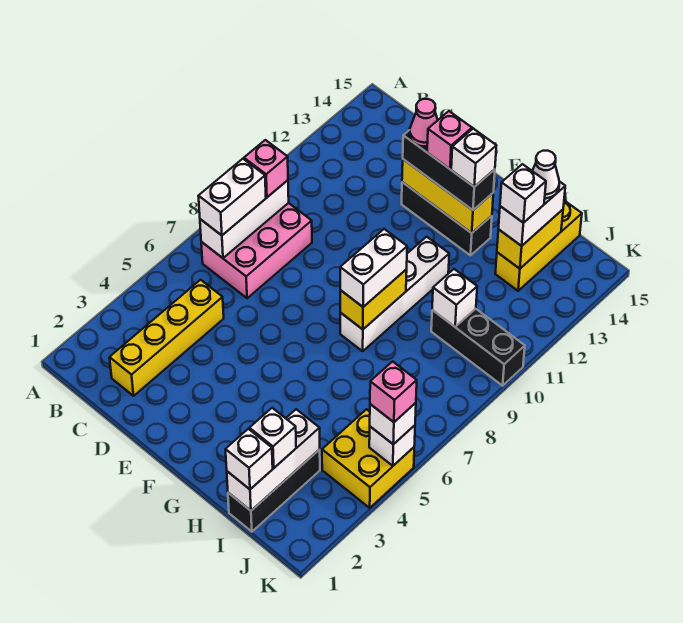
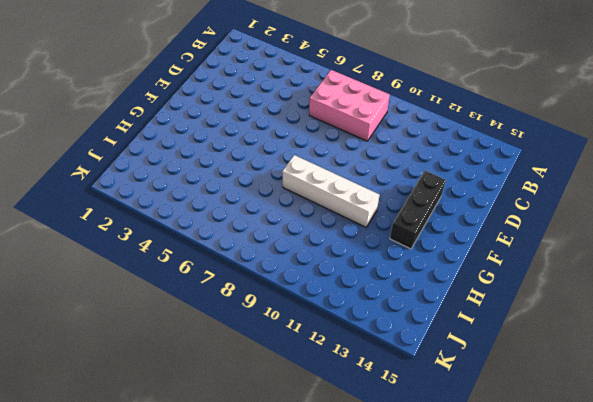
none -> yellow brick C2:C5 level 1
none -> black brick I1:I3 level 1
none -> black brick I10:K10 level 1

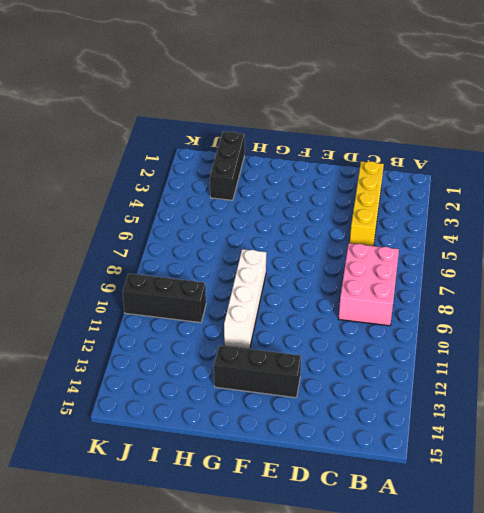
none -> yellow brick I13:I15 level 1
none -> yellow brick J4:K5 level 1
none -> white brick B7:B9 level 2

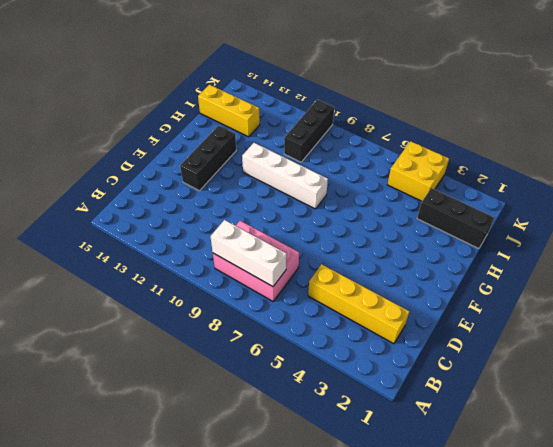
none -> yellow brick E13:G13 level 2
none -> yellow brick G8:G9 level 2
none -> white brick I1:I3 level 2

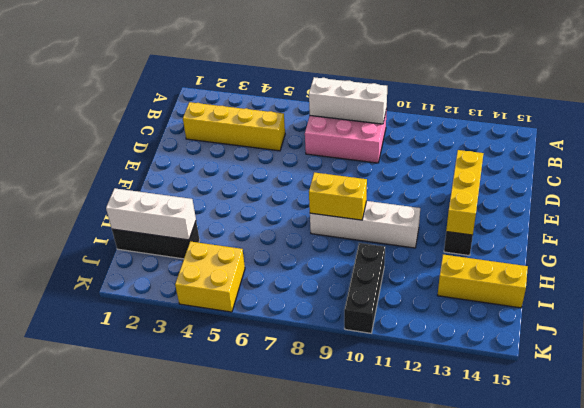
none -> white brick I10 level 2
none -> yellow brick I13:I14 level 2
none -> white brick K5 level 2

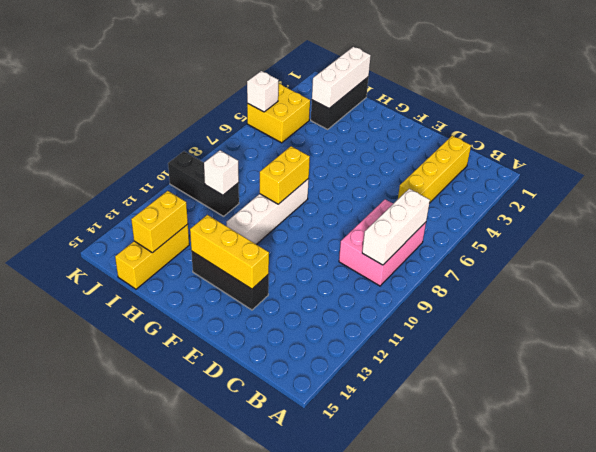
none -> white brick B7:B8 level 3
none -> pink brick B9 level 3
none -> black brick E13:G13 level 3

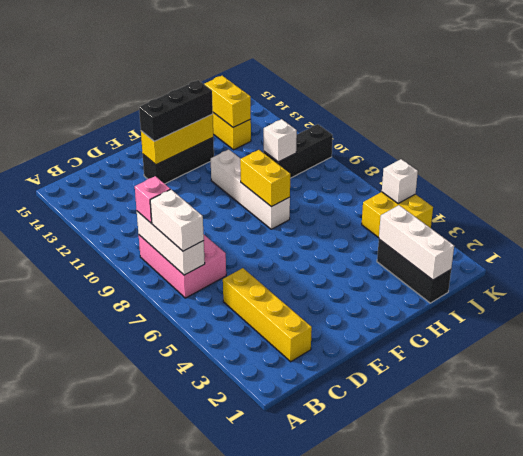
none -> white brick G8:G9 level 3
none -> white brick I1 level 3
none -> white brick I2 level 3

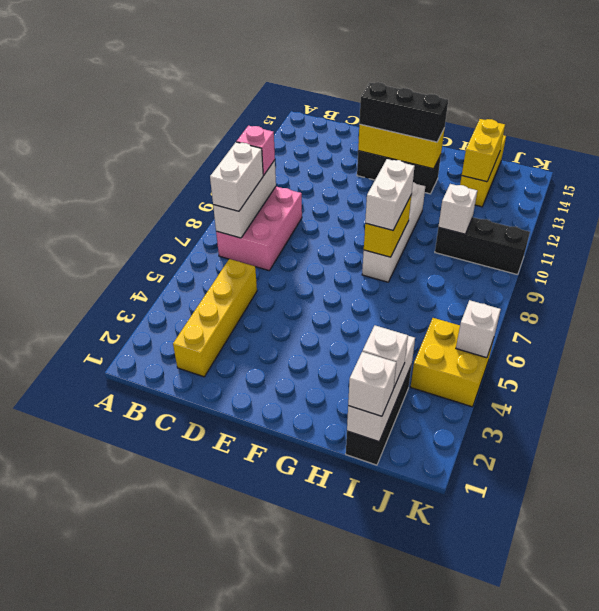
none -> white brick I13:I14 level 3
none -> white brick K5 level 3
none -> pink cone E13 level 4

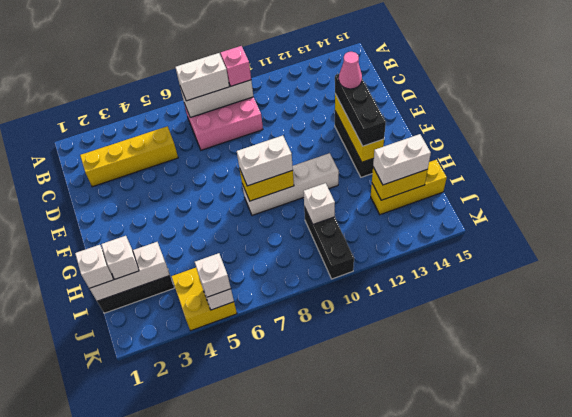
none -> pink brick F13 level 4
none -> white brick G13 level 4
none -> white brick I13 level 4

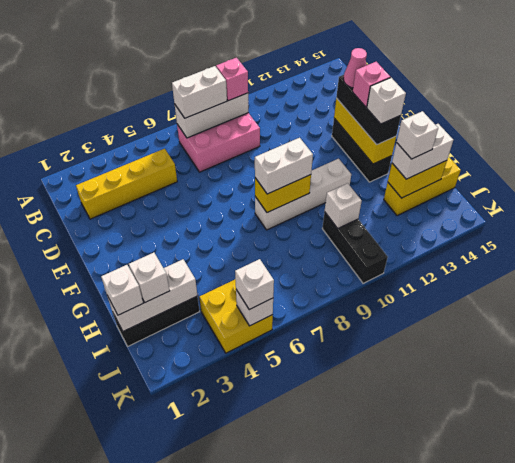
none -> white cone I14 level 4
none -> pink brick K5 level 4

